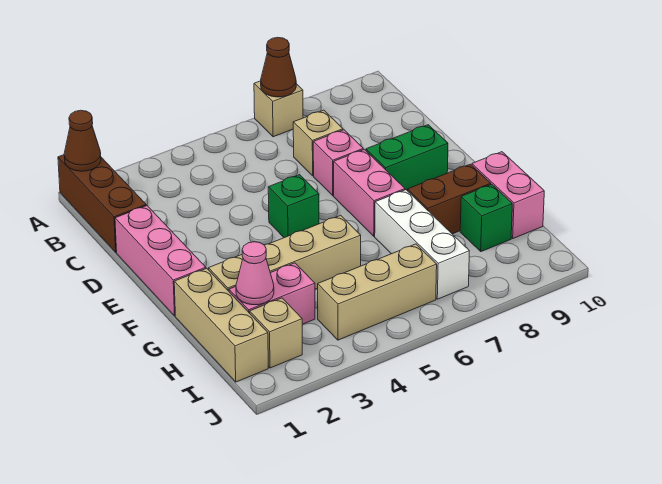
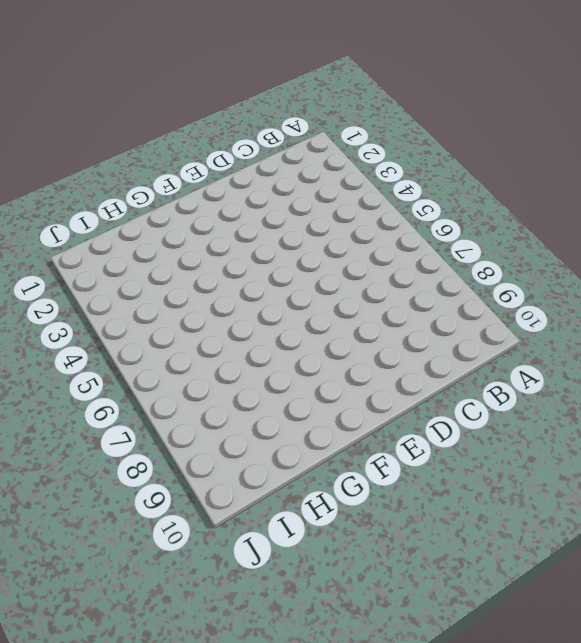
none -> brown brick A1:C1 level 1
none -> tan brick A7 level 1
none -> tan brick C7 level 1

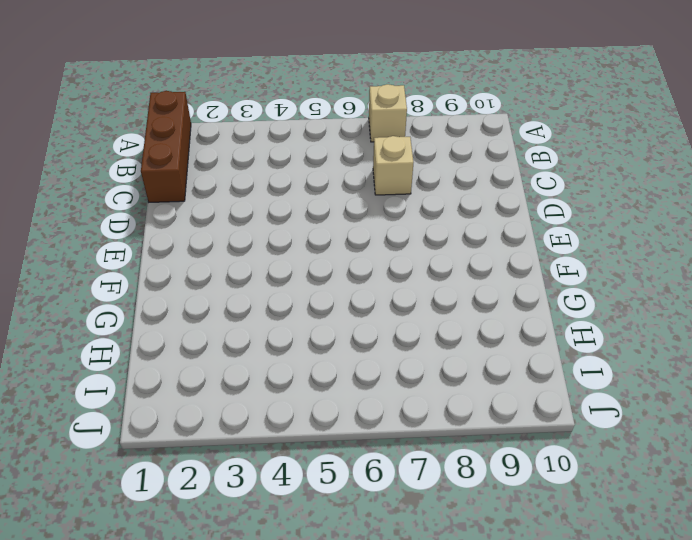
none -> pink brick D1:F1 level 1
none -> pink brick D7 level 1
none -> green brick E5 level 1

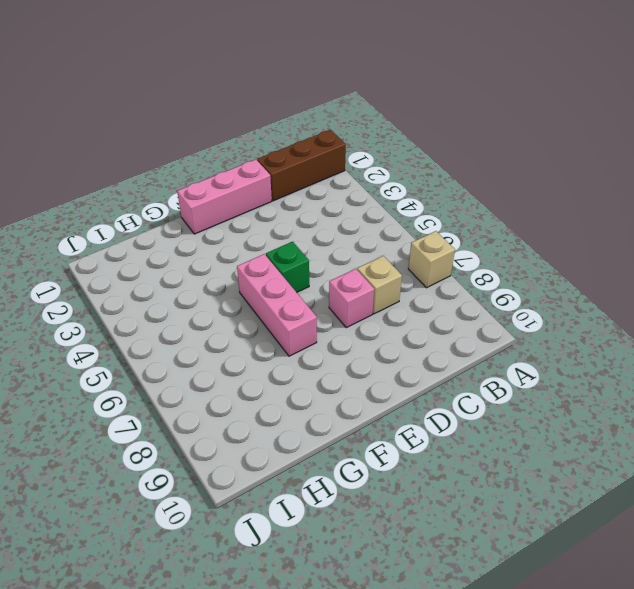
pink brick F5:F7 level 1 -> pink brick E7:F7 level 1
none -> green brick E8:E9 level 1
none -> tan brick G1:I1 level 1
none -> tan brick G2:G5 level 1

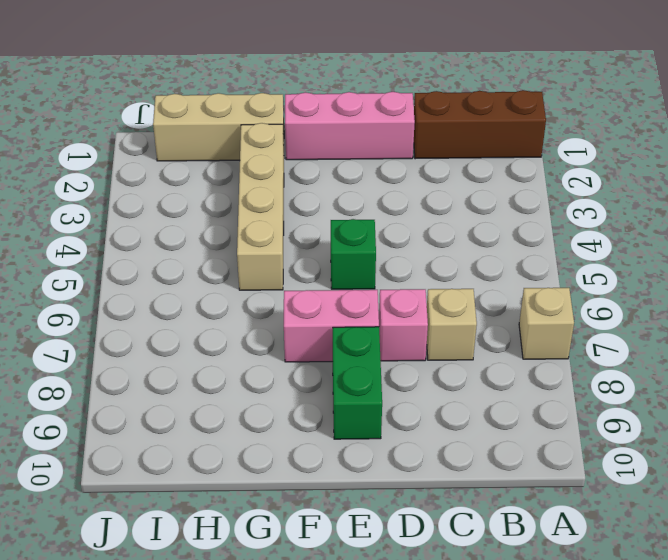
none -> white brick G7:I7 level 1
none -> brown brick G8:G9 level 1
none -> pink brick G10:H10 level 1

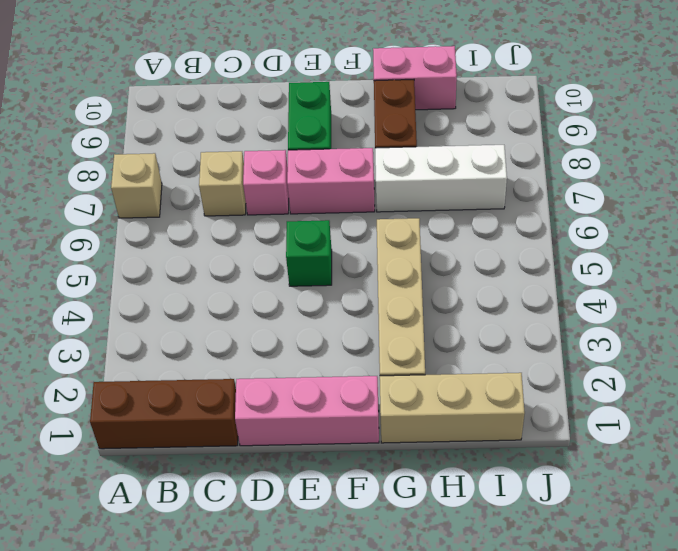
none -> pink brick H2:H3 level 1
none -> green brick H9 level 1
none -> tan brick I2 level 1

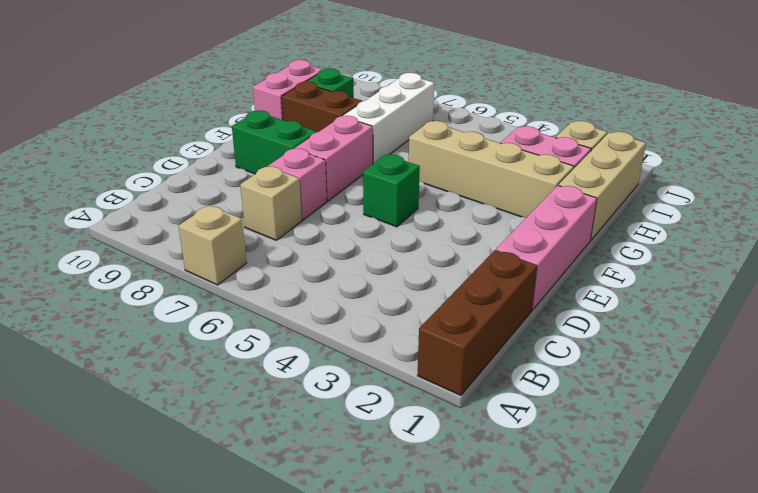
none -> tan brick I4:I6 level 1
none -> brown cone A1 level 2
none -> brown cone A7 level 2

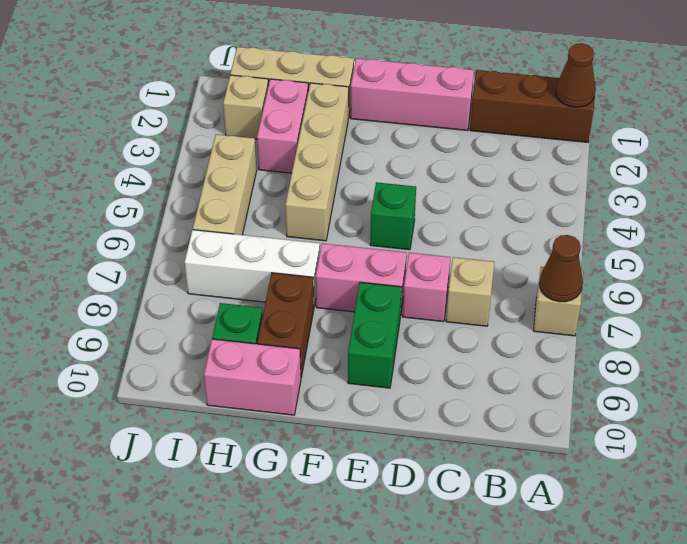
none -> pink cone H2 level 2

